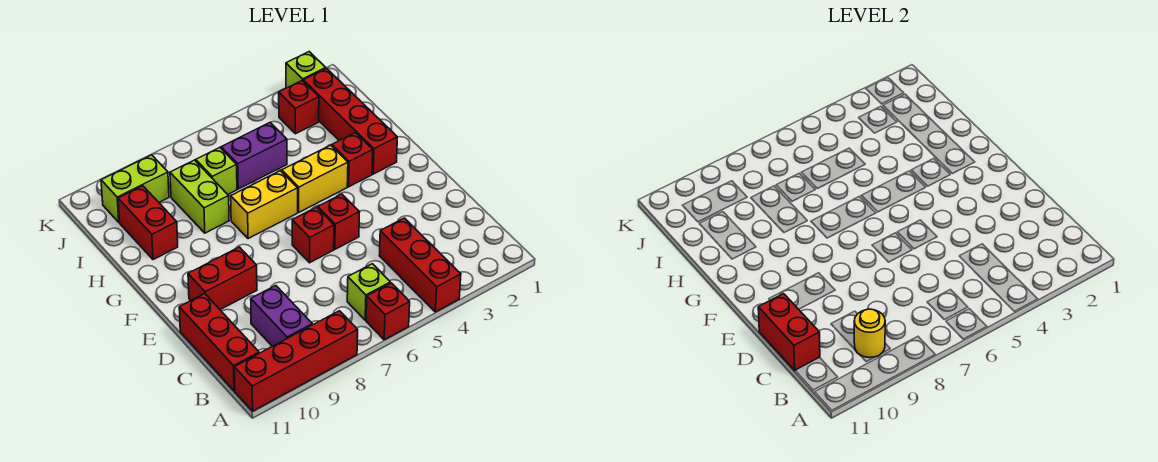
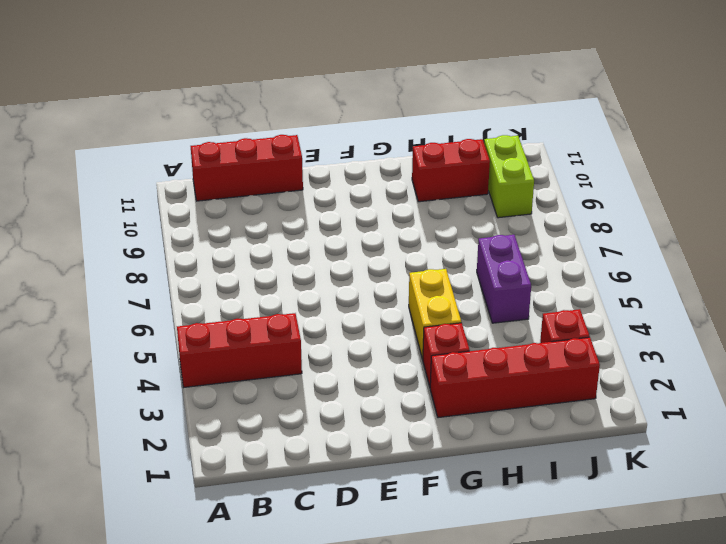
none -> red brick A6 level 1
none -> red brick A8:A11 level 1
none -> lime brick B6 level 1

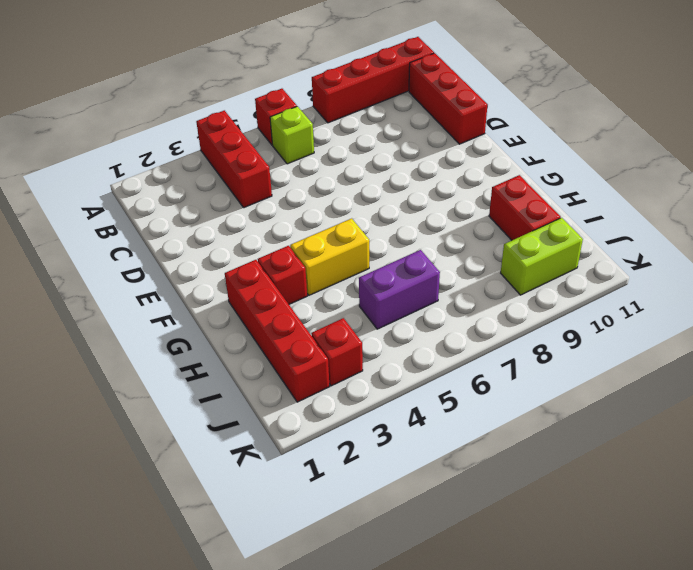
none -> purple brick B9:C9 level 1
none -> red brick E5 level 1
none -> red brick E6 level 1

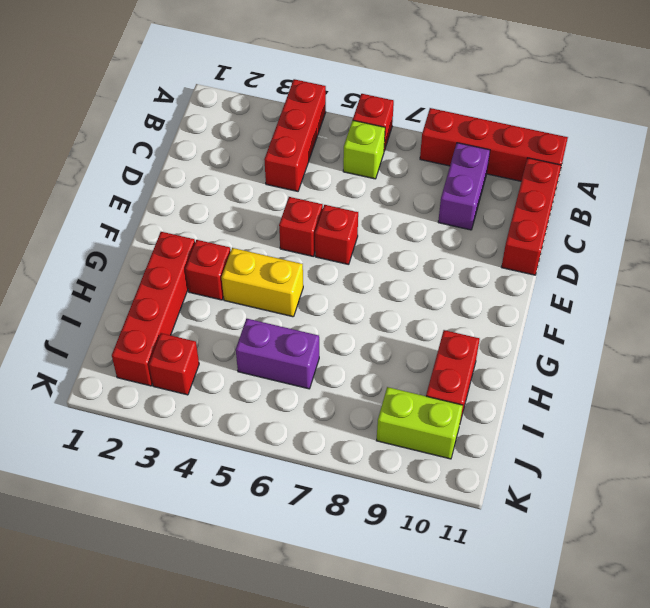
none -> red brick E9:E10 level 1
none -> yellow brick G6:G7 level 1
none -> lime brick H8:I8 level 1

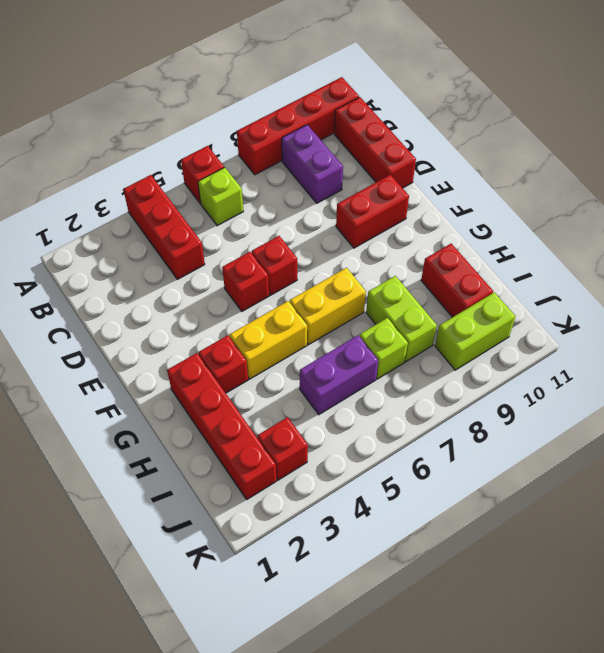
none -> lime brick K2 level 1
none -> yellow round brick B9 level 2
none -> red brick C11:D11 level 2

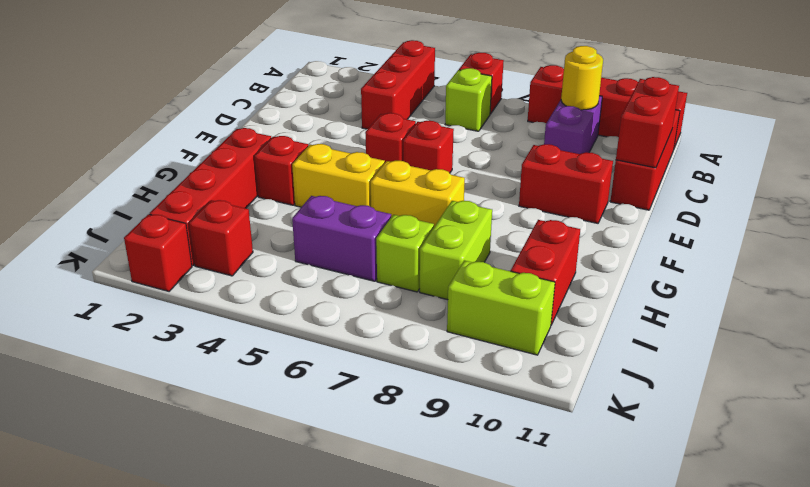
red brick K2 level 1 -> lime brick K2 level 1

